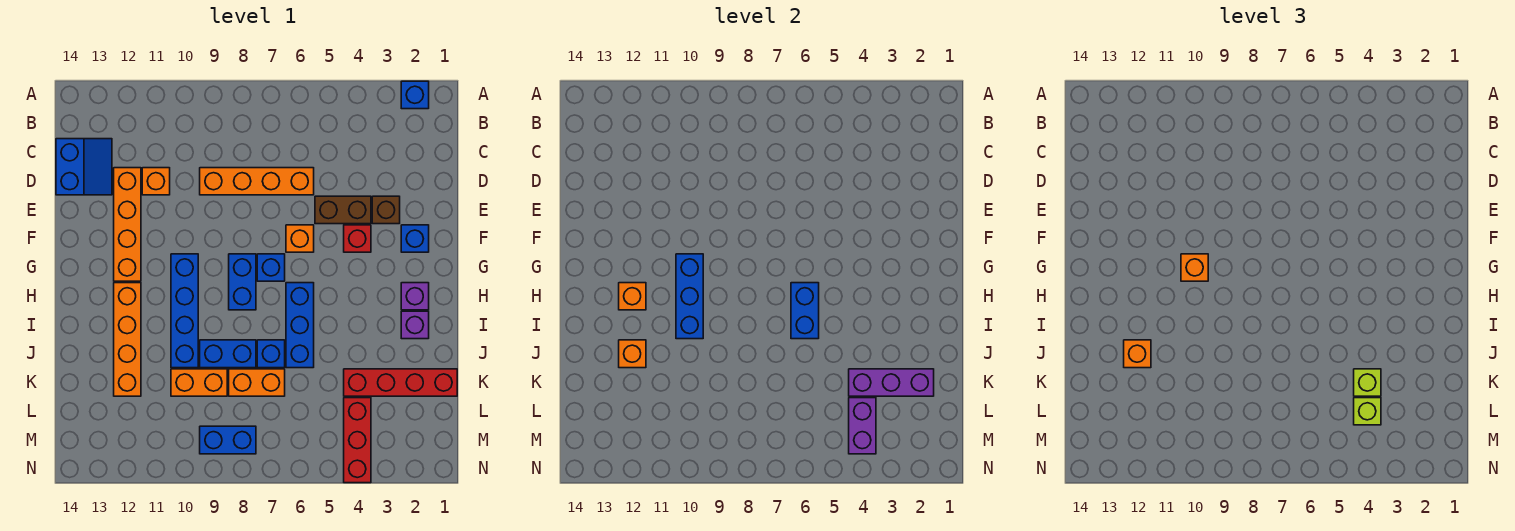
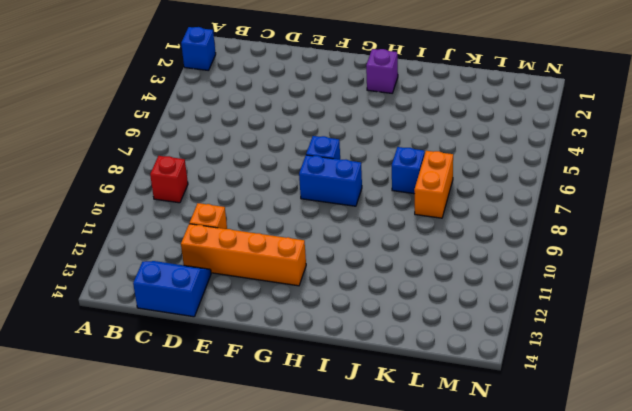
red brick B9 level 1 -> red brick F4 level 1
none -> orange brick D6:D9 level 1
none -> brown brick E3 level 1
none -> brown brick E4:E5 level 1
none -> blue brick F2 level 1

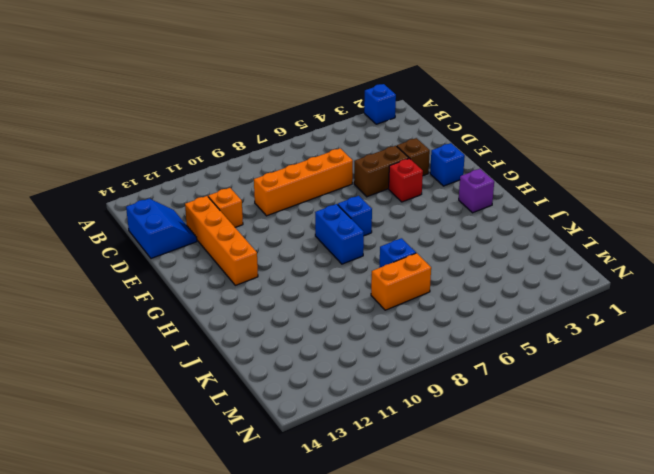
none -> orange brick F6 level 1
none -> blue brick G10:J10 level 1
none -> blue brick H6:J6 level 1
none -> orange brick H12:K12 level 1

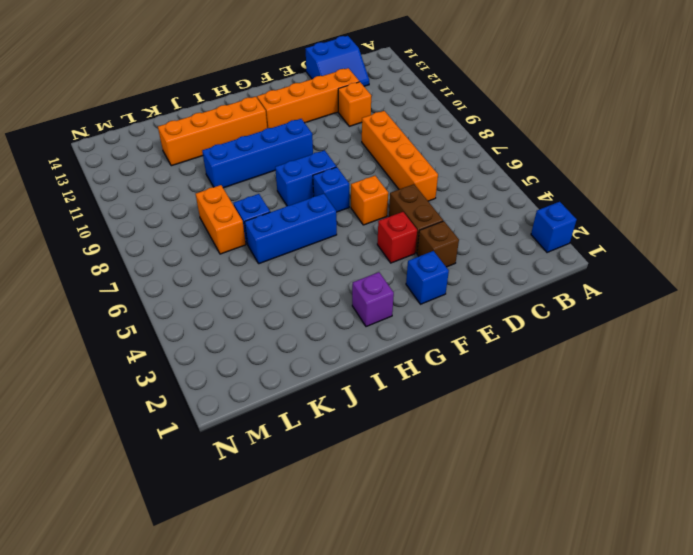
none -> purple brick I2 level 1
none -> blue brick J8:J9 level 1
none -> red brick K1:K4 level 1
none -> orange brick K9:K10 level 1

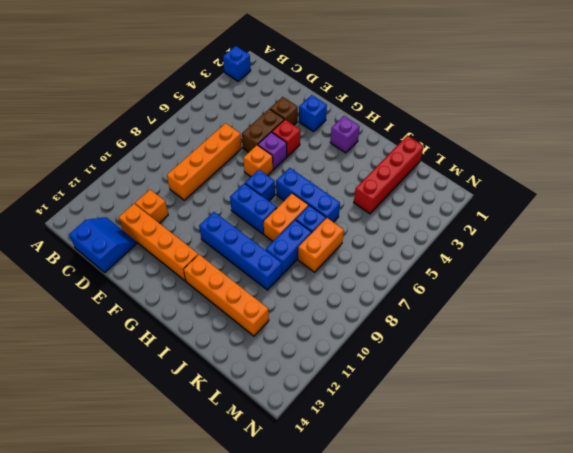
purple brick F5 level 1 -> purple brick I2 level 1
orange brick I7:I8 level 1 -> orange brick K9:K10 level 1
none -> red brick L4:N4 level 1
none -> blue brick M8:M9 level 1
none -> blue brick G10:I10 level 2
none -> blue brick H6:I6 level 2

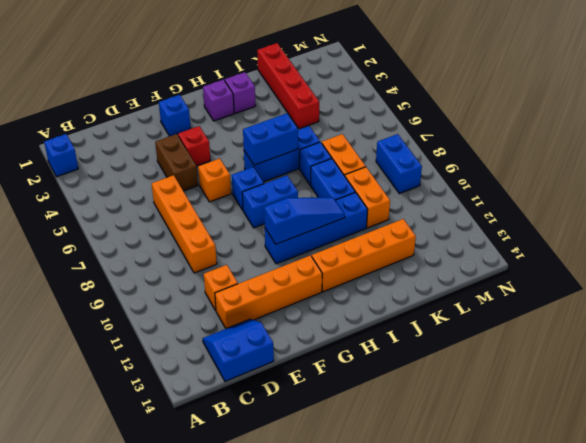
blue slope G10:I10 level 2 top G -> blue brick G10:I10 level 2
none -> brown brick E3 level 1
none -> red brick L4:N4 level 1
none -> orange brick H12 level 2
none -> orange brick J12 level 2

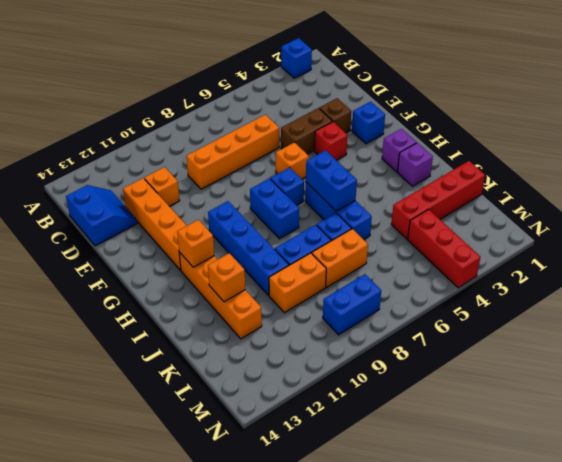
none -> blue brick G10:I10 level 2
none -> purple brick K2:K4 level 2
none -> purple brick L4:M4 level 2
none -> orange brick G10 level 3

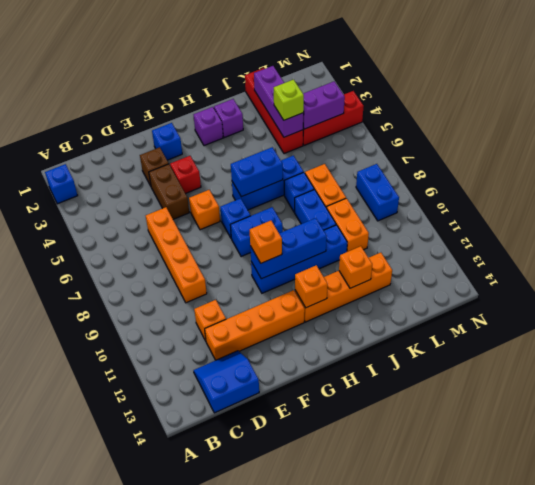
none -> orange brick J12 level 3
none -> lime brick L4 level 3

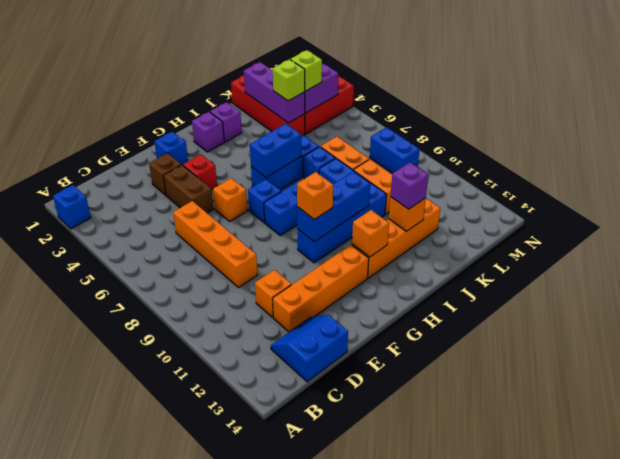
purple brick J12 level 3 -> orange brick J12 level 3

